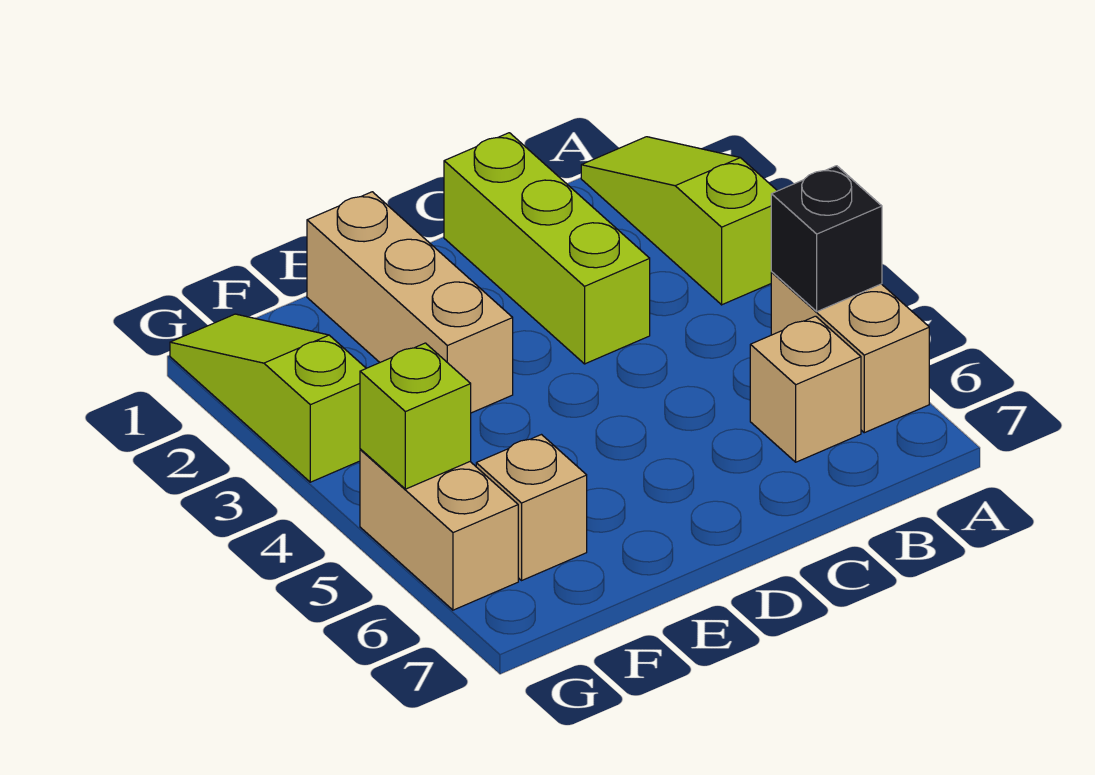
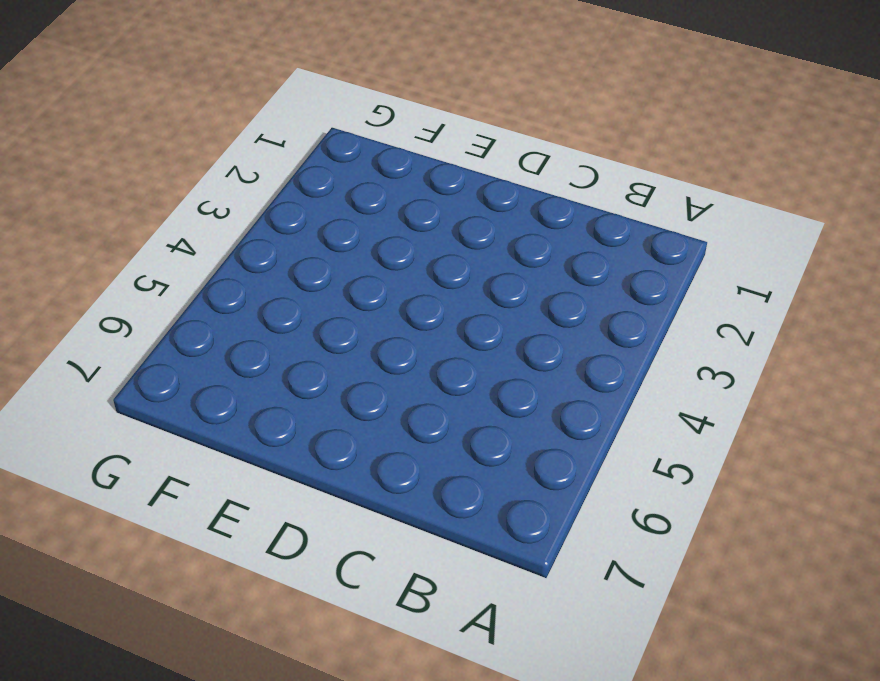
none -> lime slope A1:A3 level 1 top 3
none -> tan brick A5:A6 level 1

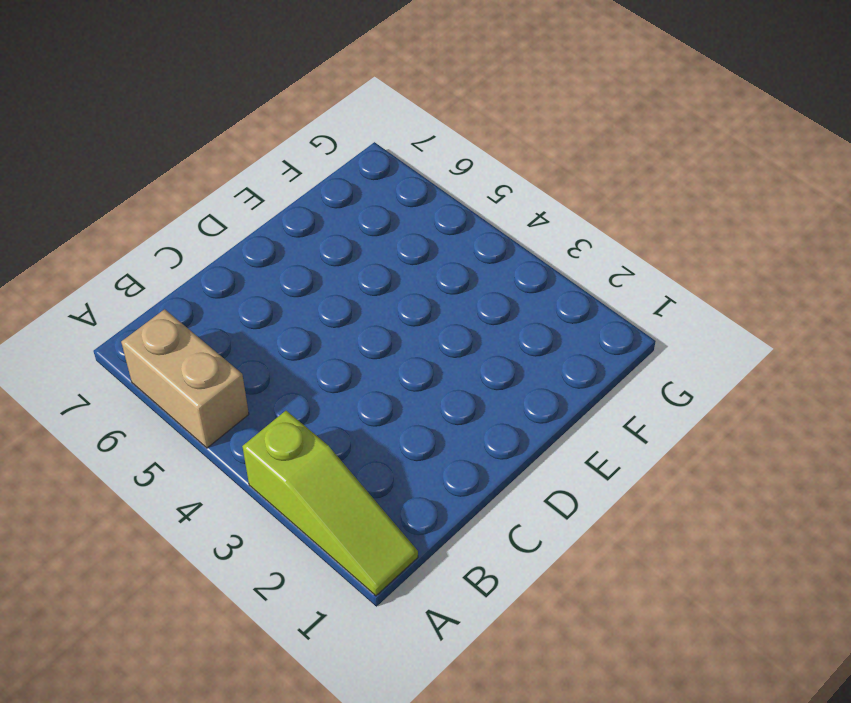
none -> tan brick B6 level 1
none -> lime brick C1:C3 level 1

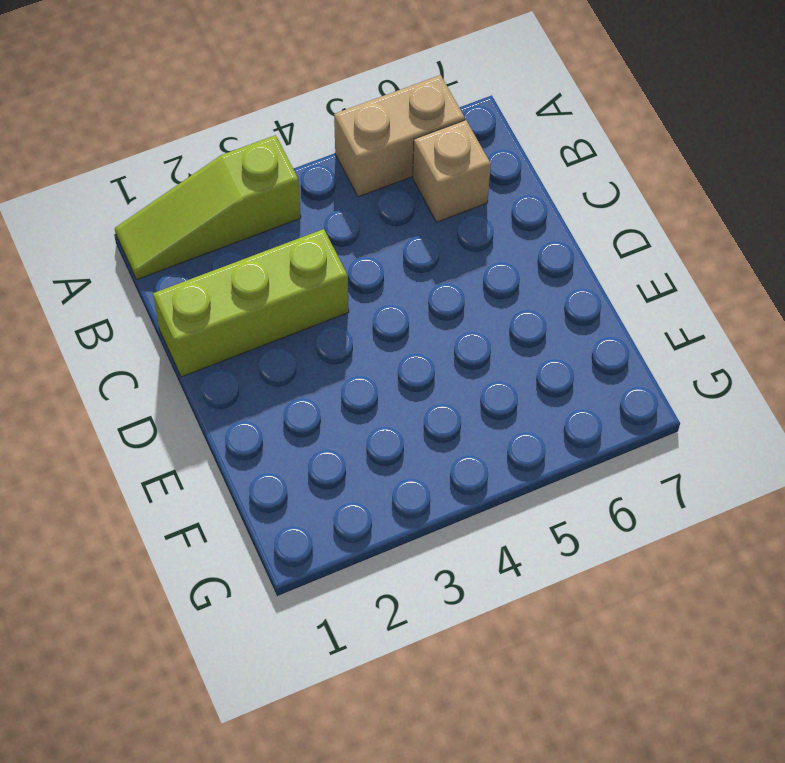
none -> tan brick E1:E3 level 1
none -> tan brick F6 level 1

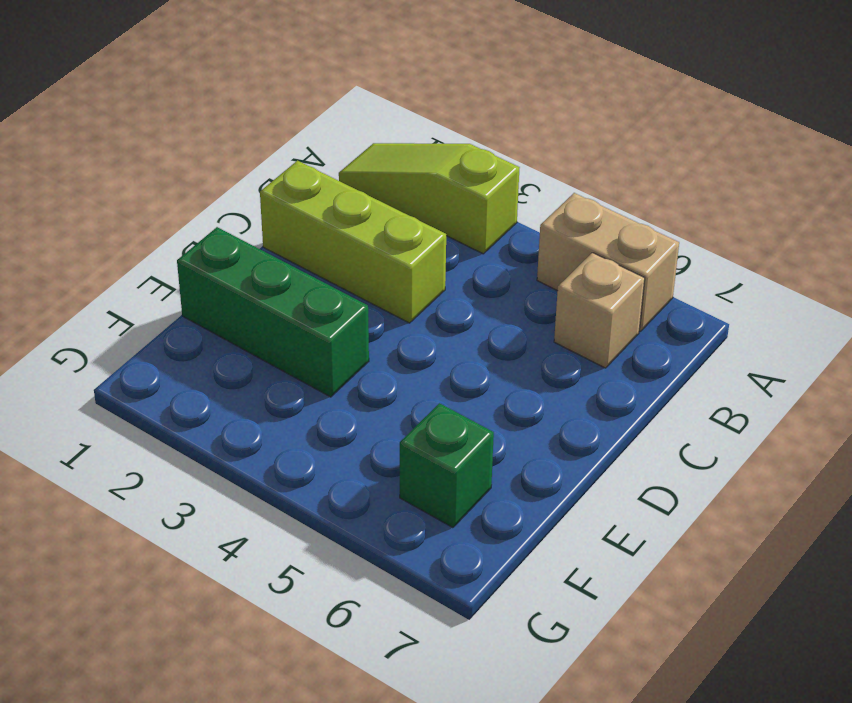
green brick E1:E3 level 1 -> tan brick E1:E3 level 1
green brick F6 level 1 -> tan brick F6 level 1
none -> lime slope G1:G3 level 1 top 3
none -> tan brick G5:G6 level 1

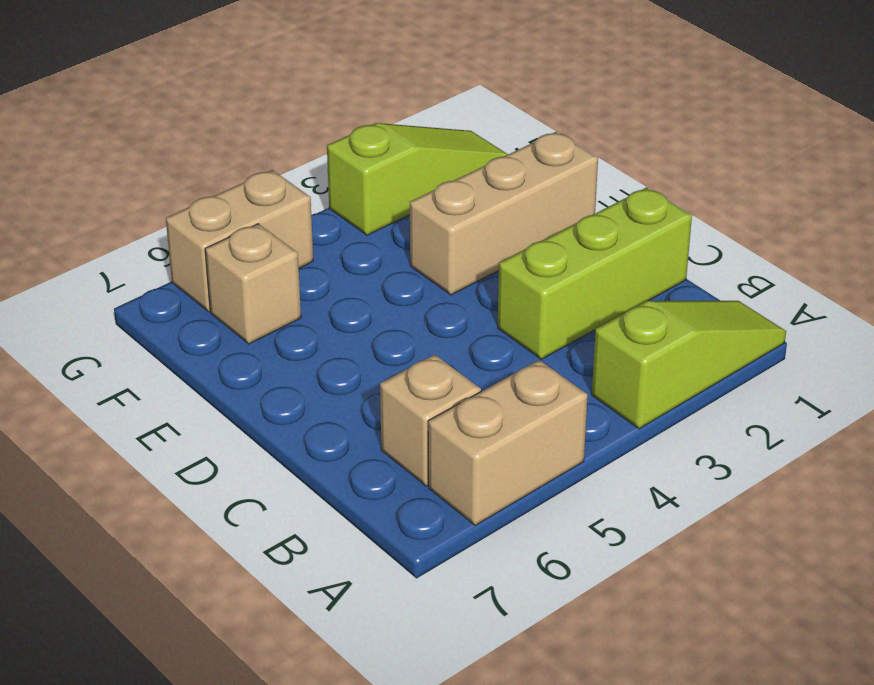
none -> black brick A5 level 2
none -> lime brick G5 level 2

